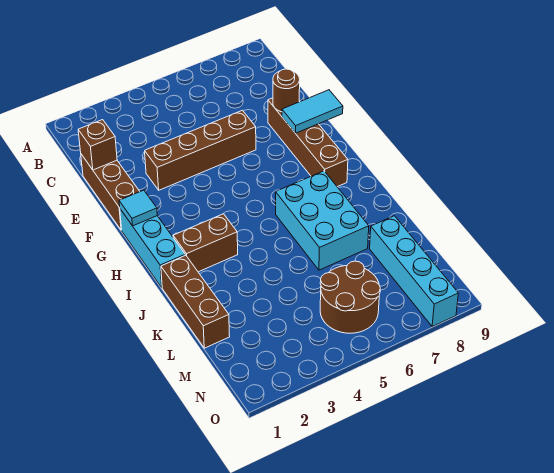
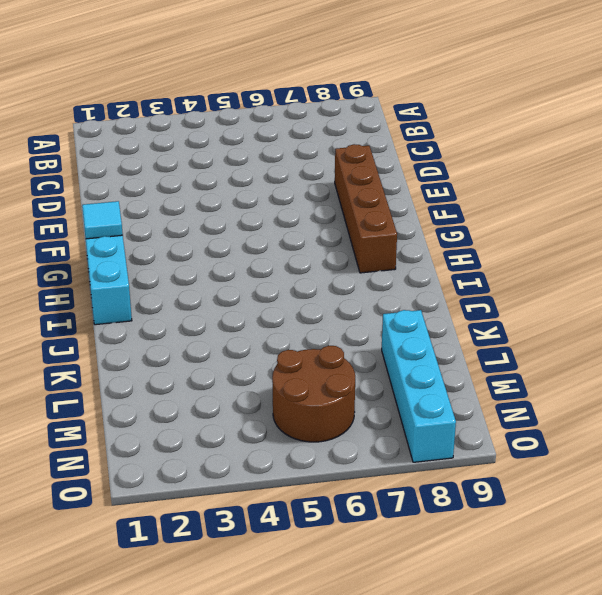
none -> brown brick D1:F1 level 1
none -> brown brick E3:E6 level 1
none -> brown brick I2:I3 level 1

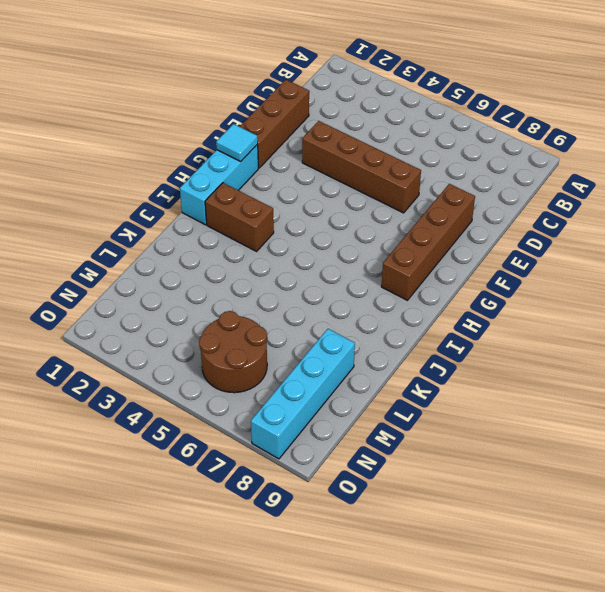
none -> cyan brick I6:K7 level 1
none -> brown brick J1:L1 level 1
none -> brown brick D1 level 2

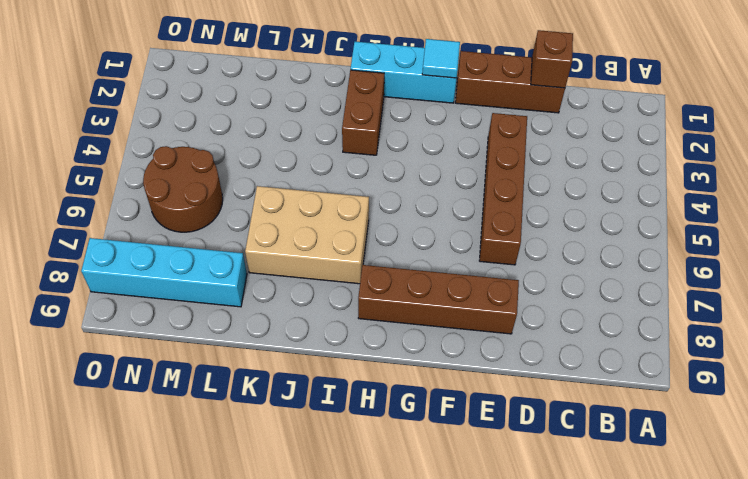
tan brick I6:K7 level 1 -> cyan brick I6:K7 level 1
none -> brown brick J1:L1 level 1
none -> brown round brick E8 level 2
none -> cyan tile F8:F9 level 2

